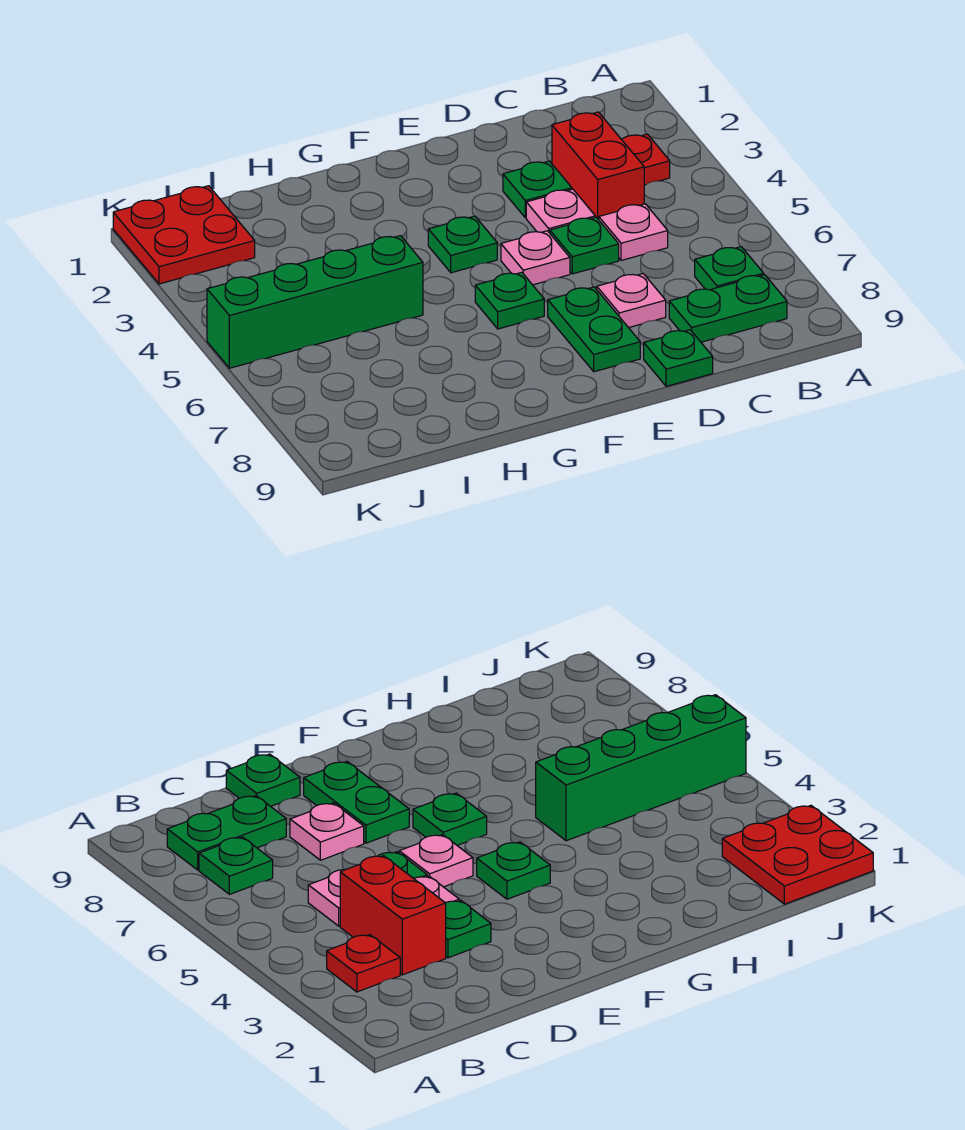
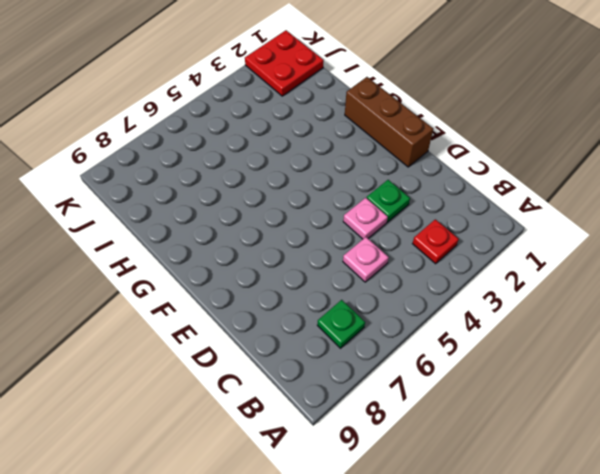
brown brick E1:G1 level 1 -> none
none -> green plate B8:C8 level 1
none -> red brick C3:C4 level 1
none -> green plate D5 level 1

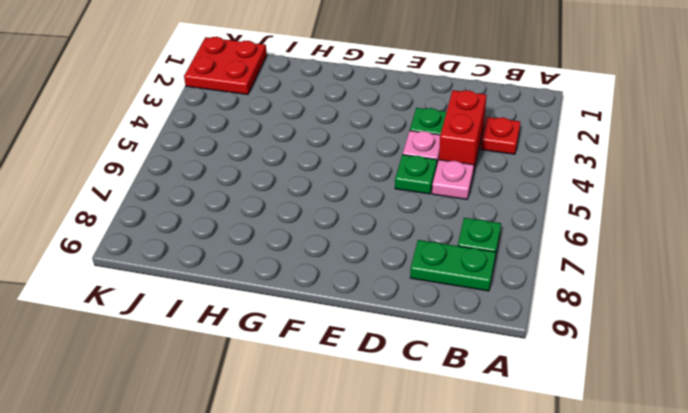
none -> pink plate D7 level 1
none -> green plate D9 level 1
none -> pink plate E5 level 1

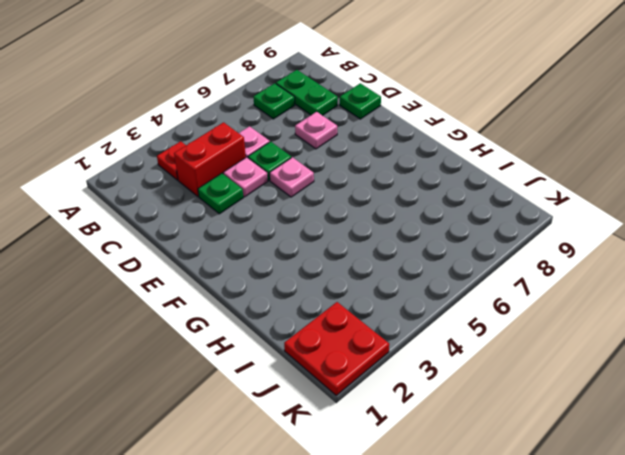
none -> green plate E7:E8 level 1
none -> green plate F4 level 1
none -> green plate F6 level 1

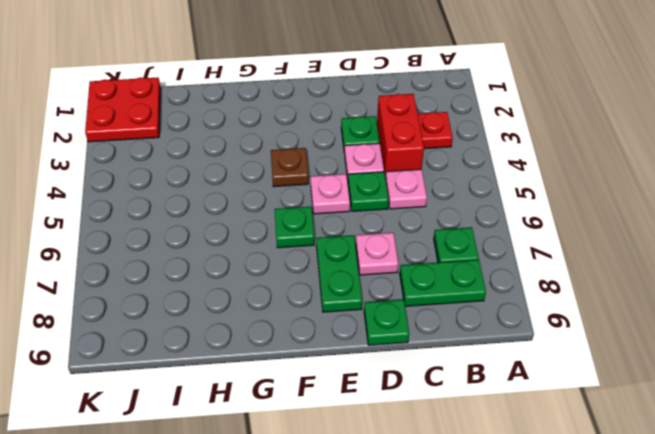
brown plate F4 level 1 -> green plate F4 level 1
none -> green brick H5:K5 level 1

